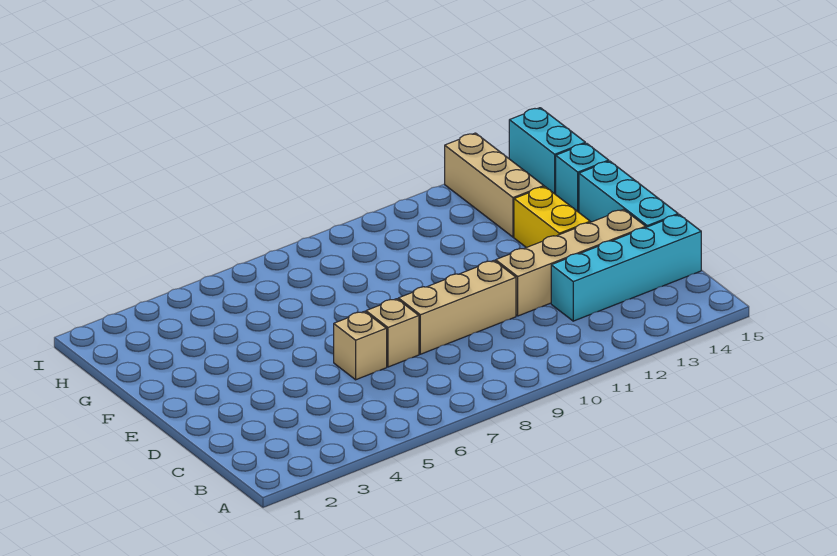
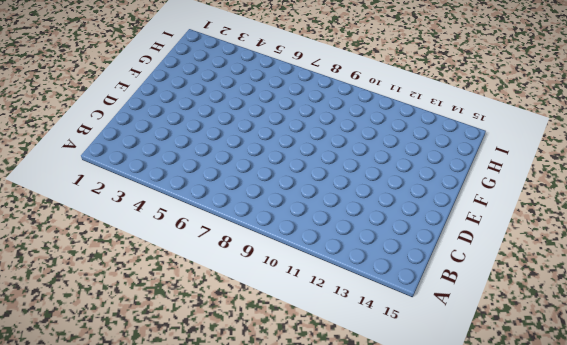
none -> cyan brick C12:C15 level 1
none -> tan brick D6 level 1

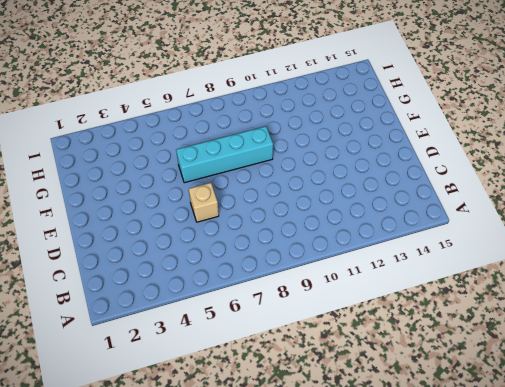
cyan brick F6:F9 level 1 -> cyan brick C12:C15 level 1
none -> tan brick D7 level 1
none -> tan brick D8:D10 level 1

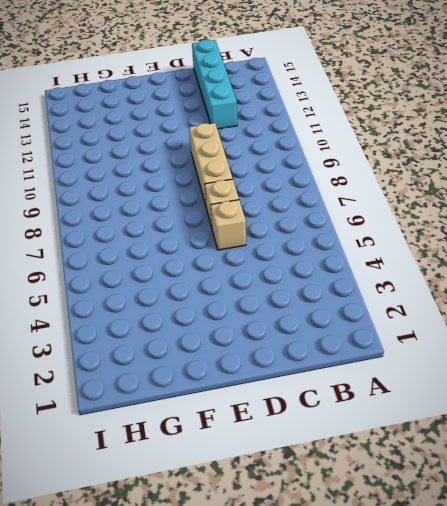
none -> tan brick D11:D14 level 1
none -> cyan brick D15:F15 level 1

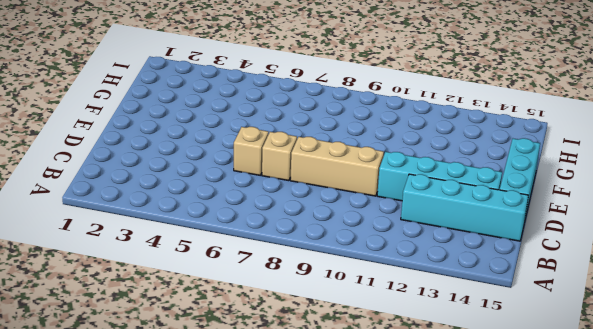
cyan brick D11:D14 level 1 -> tan brick D11:D14 level 1
none -> yellow brick E13:F13 level 1
none -> tan brick G13:I13 level 1

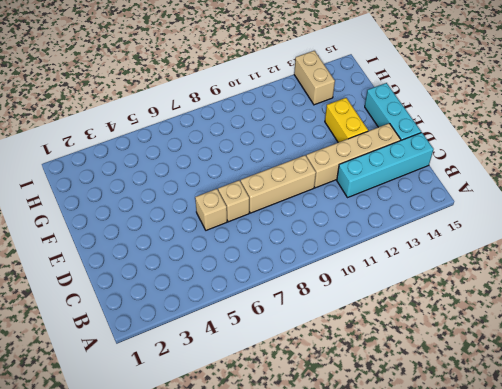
tan brick H13:I13 level 1 -> tan brick G13:I13 level 1
none -> cyan brick G15 level 1
none -> cyan brick H15:I15 level 1

